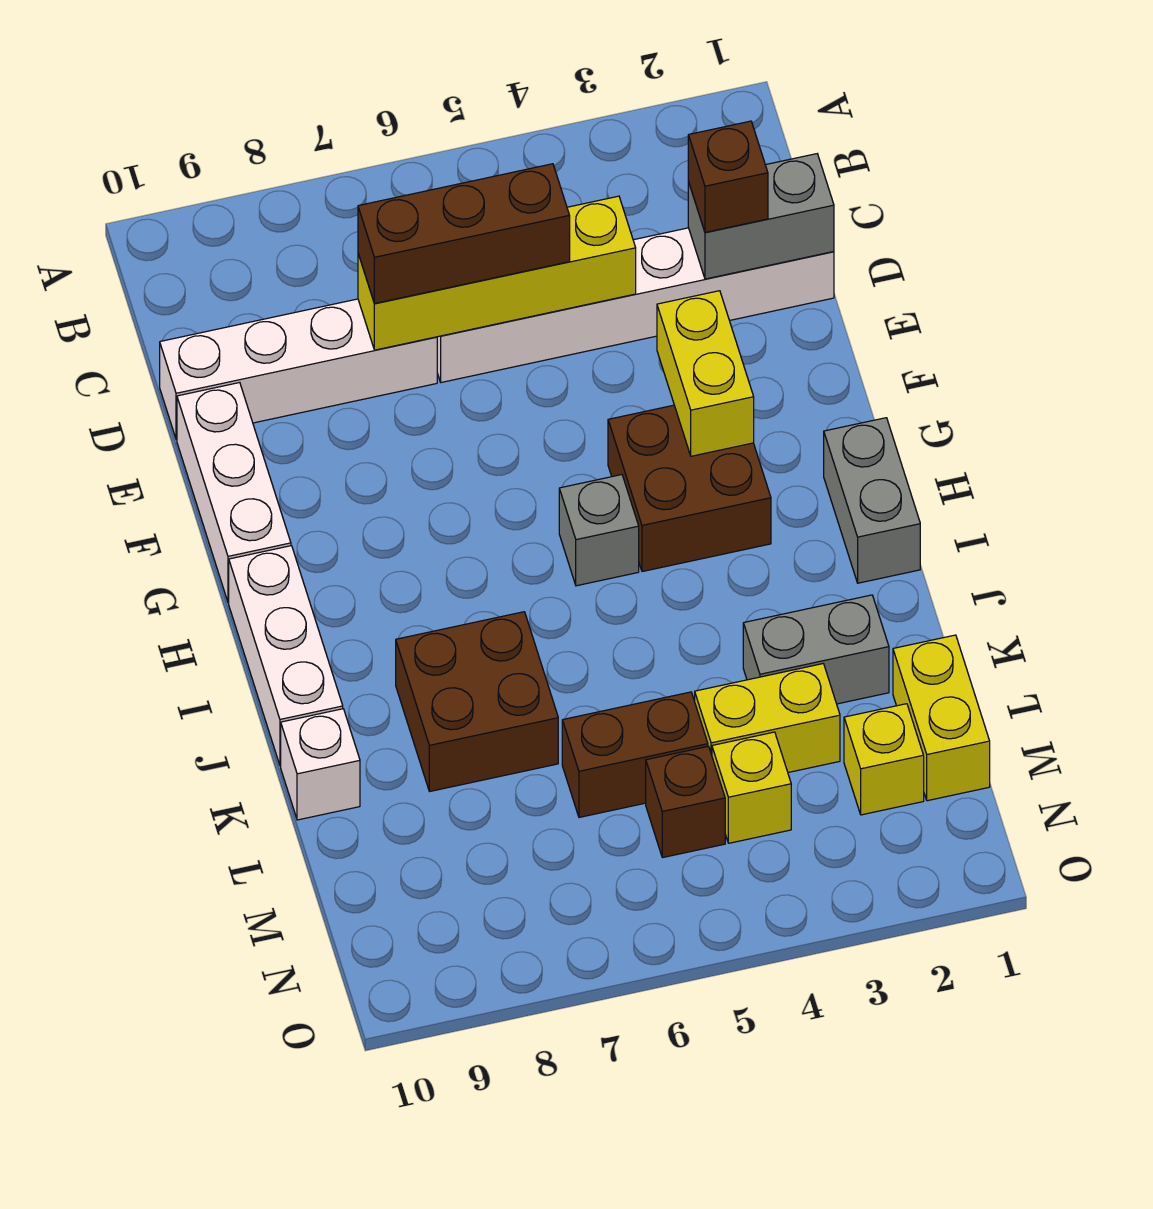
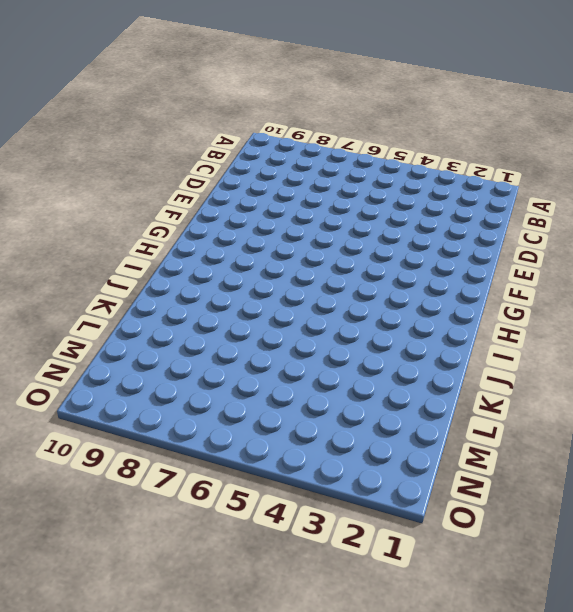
none -> white brick D1:D6 level 1
none -> white brick D7:D10 level 1
none -> white brick E10:G10 level 1

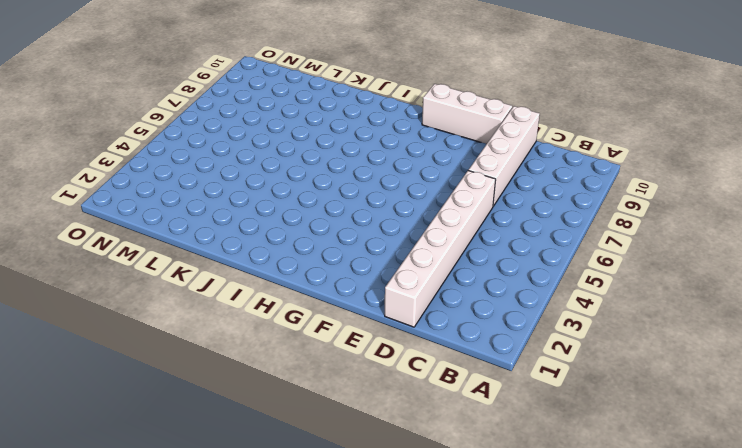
none -> brown brick G3:H4 level 1
none -> grey brick H1:I1 level 1
none -> grey brick H5 level 1

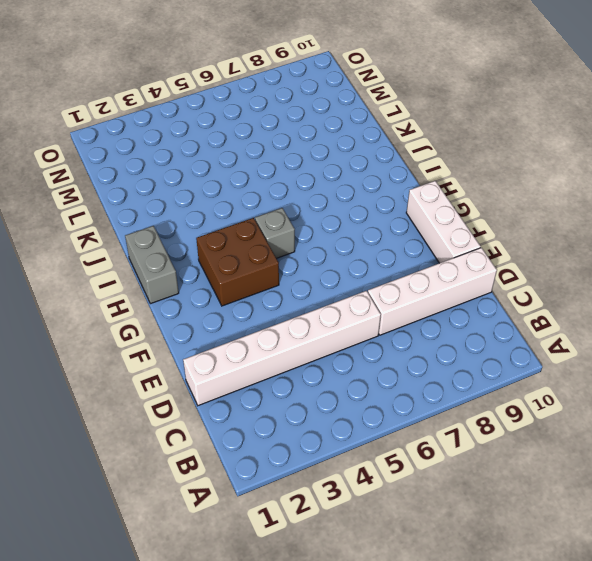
none -> white brick H10:J10 level 1
none -> brown brick J7:K8 level 1
none -> grey brick K2:K3 level 1

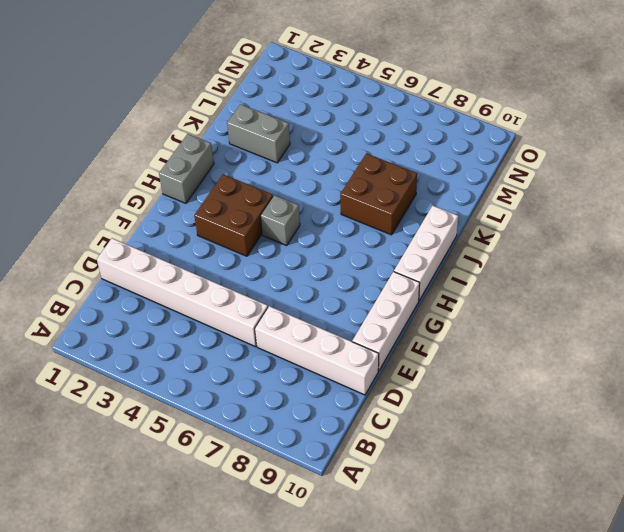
none -> white brick K10 level 1
none -> yellow brick L1:M1 level 1
none -> yellow brick L3:L4 level 1

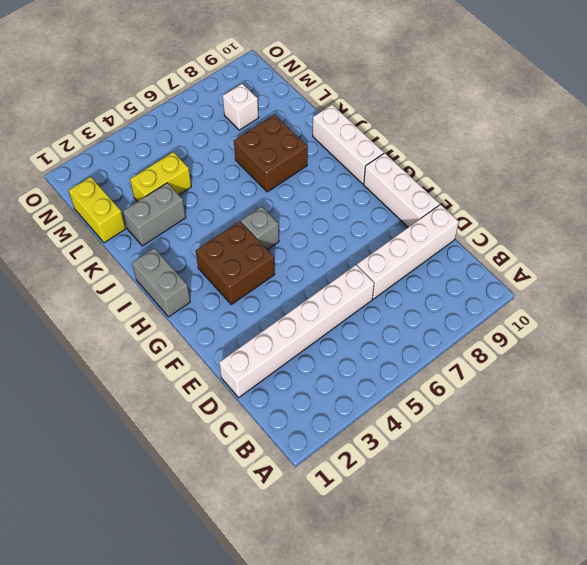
white brick M8 level 1 -> white brick K10 level 1
none -> brown brick L5:L6 level 1
none -> yellow brick M2 level 1
none -> yellow brick M4 level 1

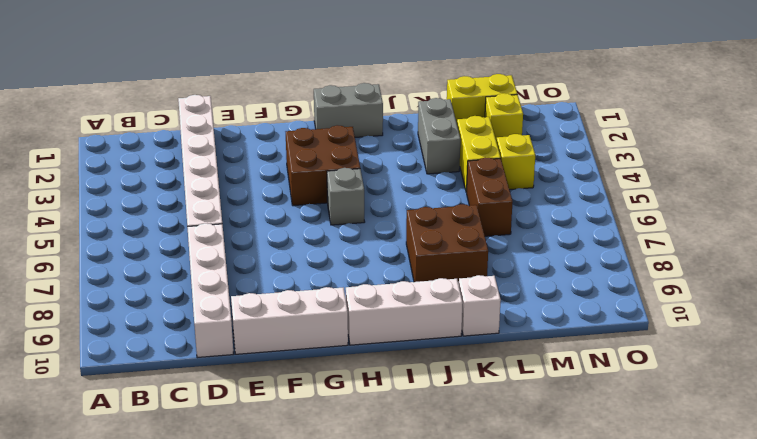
none -> brown brick M5 level 1
none -> grey brick D1:D2 level 2
none -> yellow brick D4:D7 level 2

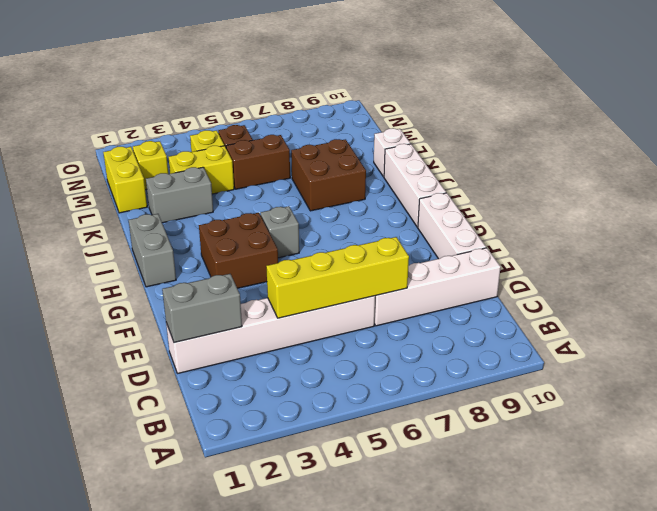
none -> yellow brick F3:G3 level 2
none -> brown brick D2 level 3
none -> brown brick D5:D7 level 3

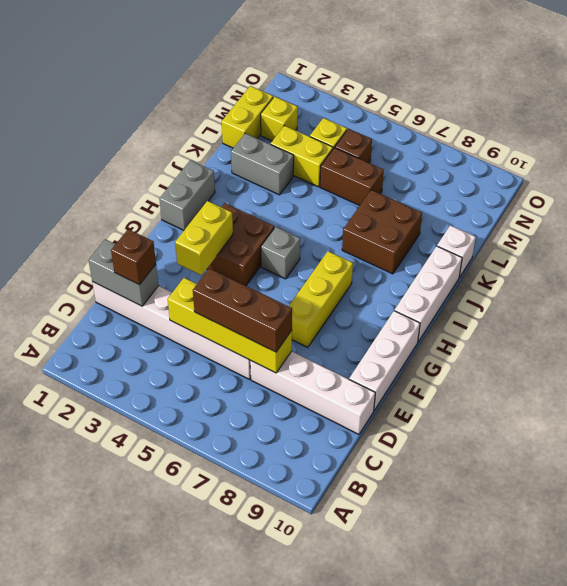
yellow brick F7:H7 level 1 -> none

